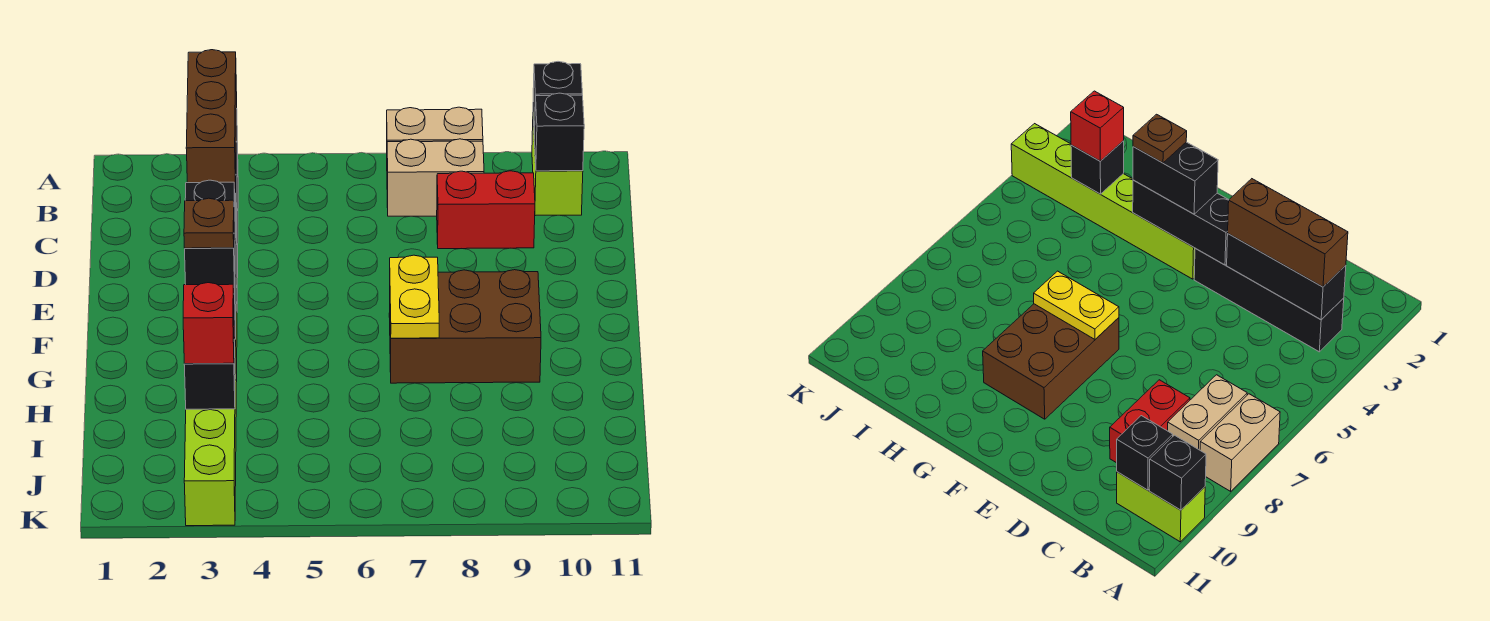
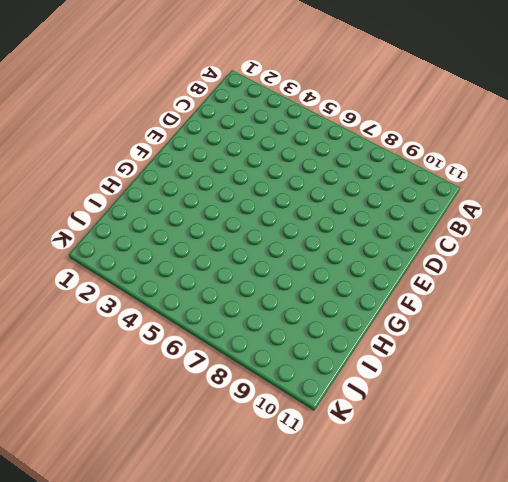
none -> tan brick A7:A8 level 1
none -> lime brick A10:B10 level 1
none -> black brick B3:E3 level 1

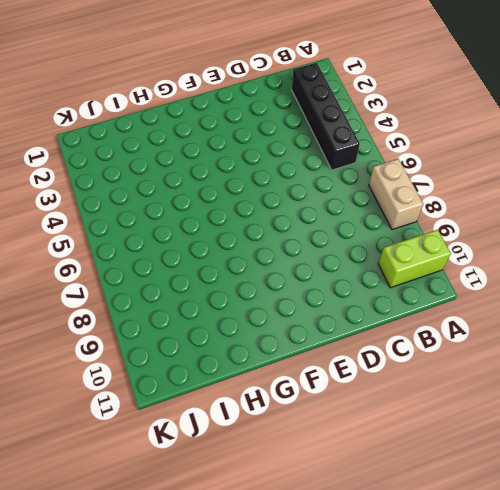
black brick B2:B5 level 1 -> black brick B3:E3 level 1
none -> tan brick B7:B8 level 1
none -> red brick C8:C9 level 1
none -> lime brick F3:K3 level 1

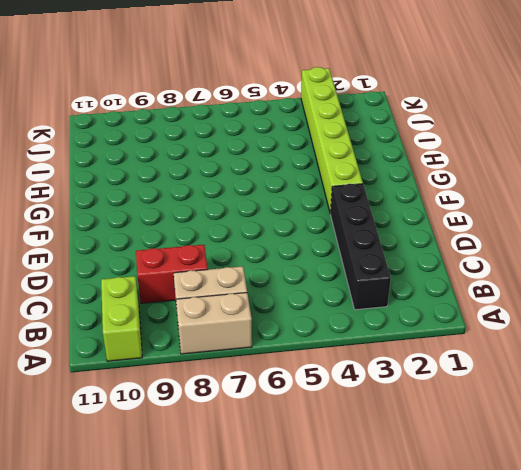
none -> brown brick F7:G9 level 1
none -> black brick A10 level 2
none -> black brick B3:D3 level 2

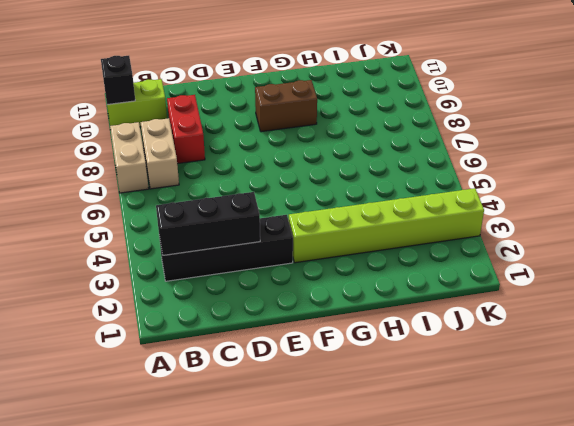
brown brick F9:G9 level 1 -> brown brick F7:G9 level 1
none -> black brick B10 level 2
none -> black brick E3:G3 level 2
none -> yellow plate F7:G7 level 2

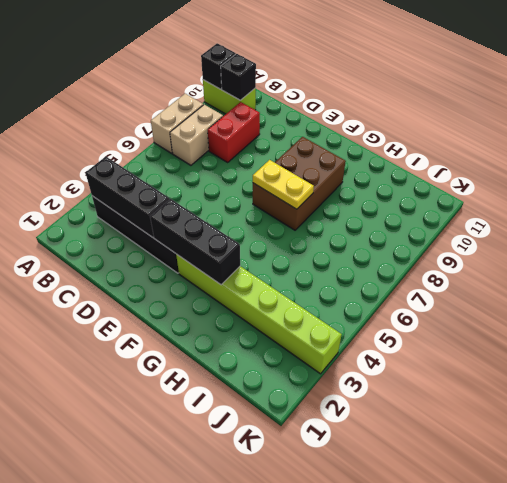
none -> black brick I3 level 2
none -> brown brick B3:D3 level 3
none -> black brick F3:G3 level 3

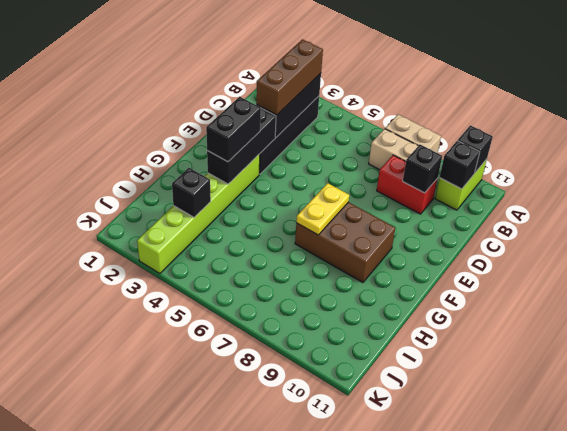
black brick C9 level 2 -> none
none -> red brick I3 level 3
none -> brown plate G3 level 4

